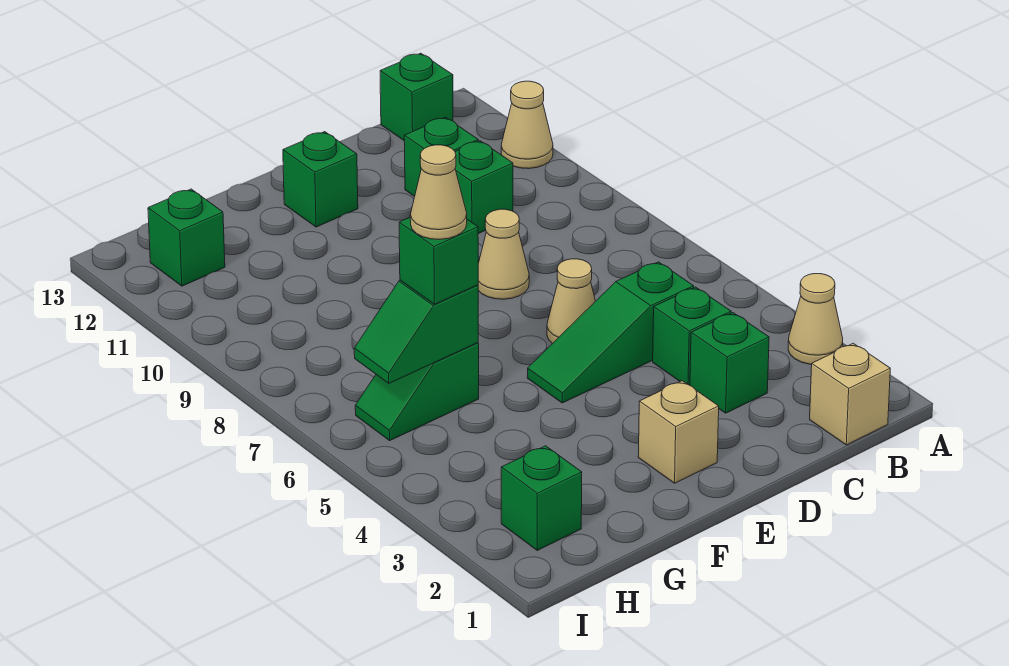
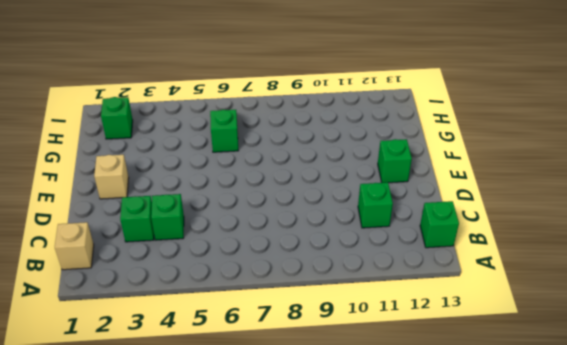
none -> tan cone A3 level 1
none -> tan cone A11 level 1
none -> green slope C5:E5 level 1 top C

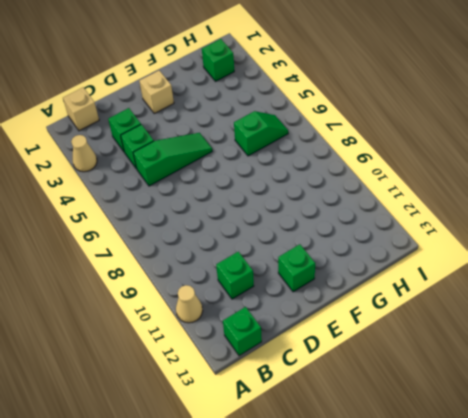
none -> green brick C10 level 1
none -> tan cone D6 level 1
none -> tan cone D8 level 1

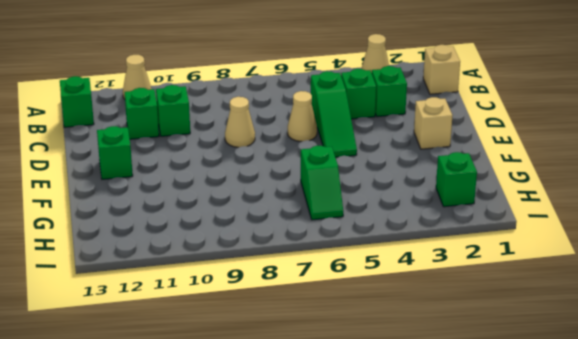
none -> green brick H12 level 1
none -> green slope G6:H6 level 2 top G
none -> green brick G6 level 3

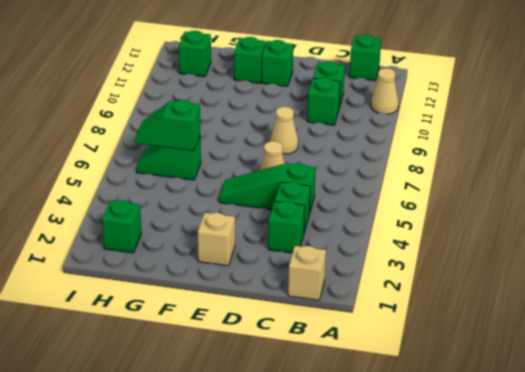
green brick F12 level 1 -> green brick G6 level 3
none -> tan cone A3 level 1
none -> tan cone G6 level 4

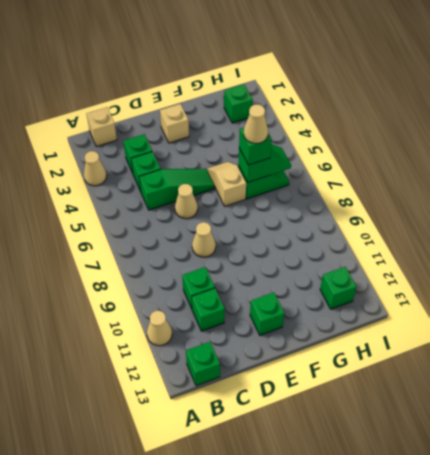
tan slope F5:F6 level 1 top 6 -> none

